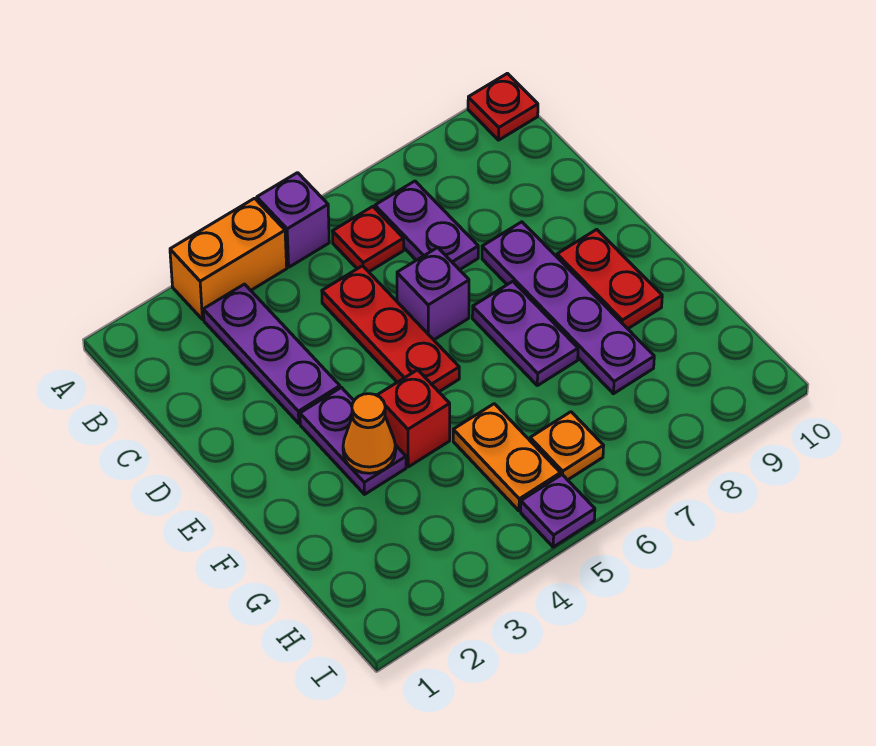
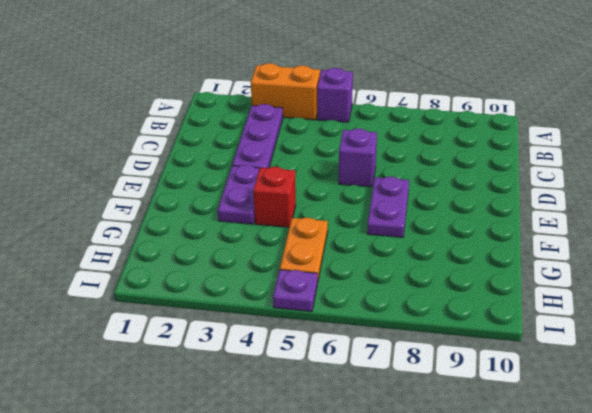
none -> red plate A10 level 1
none -> red plate B6 level 1
none -> purple plate B7:C7 level 1

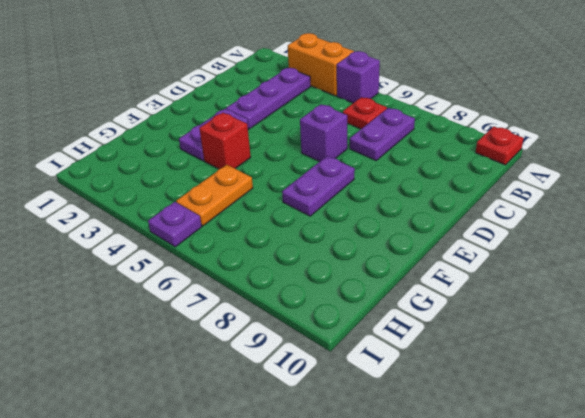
none -> red plate C5:E5 level 1
none -> purple plate D8:G8 level 1
none -> red plate E9:F9 level 1

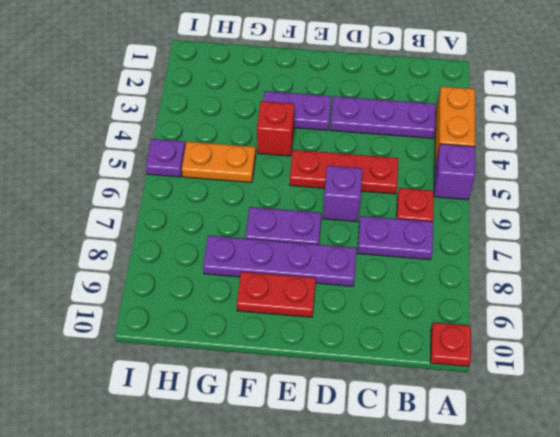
none -> orange plate H6 level 1
none -> orange cone F3 level 2

